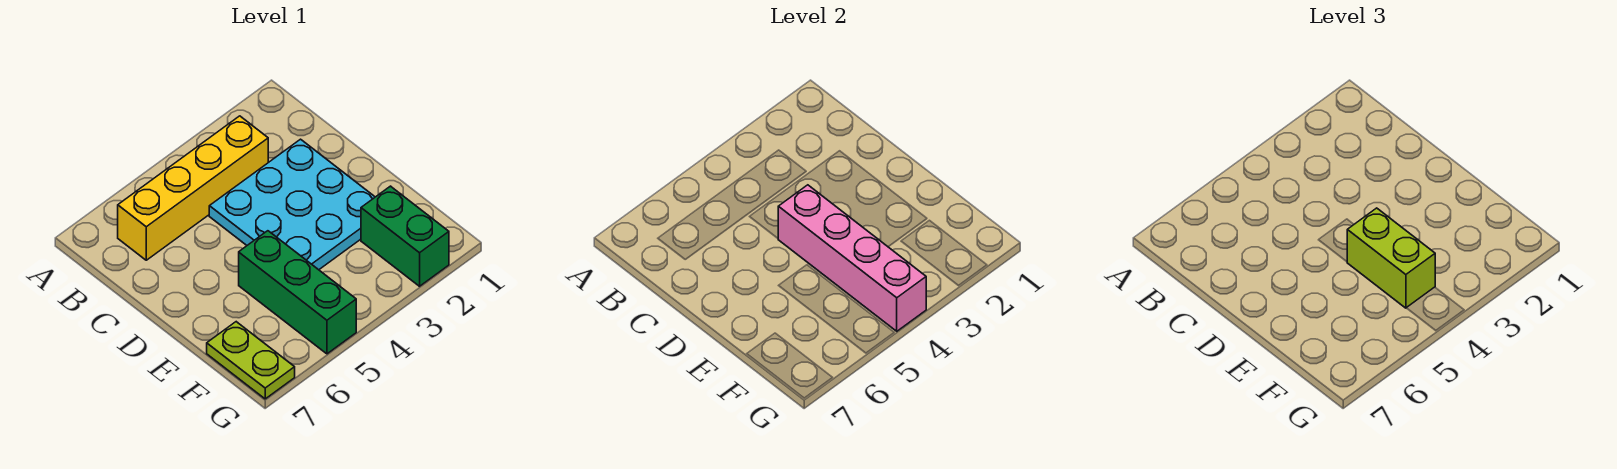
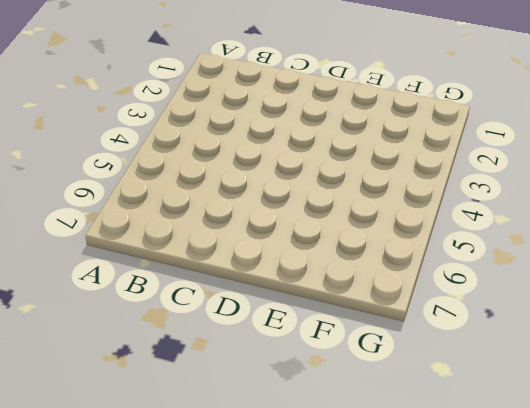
none -> yellow brick B3:B6 level 1
none -> cyan plate C2:E4 level 1

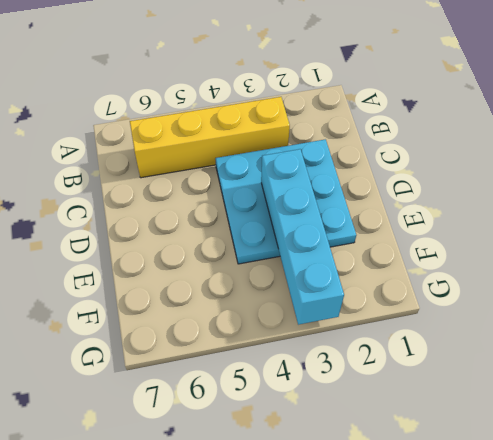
cyan brick D3:G3 level 2 -> none
none -> green brick E5:G5 level 1
none -> green brick F2:G2 level 1

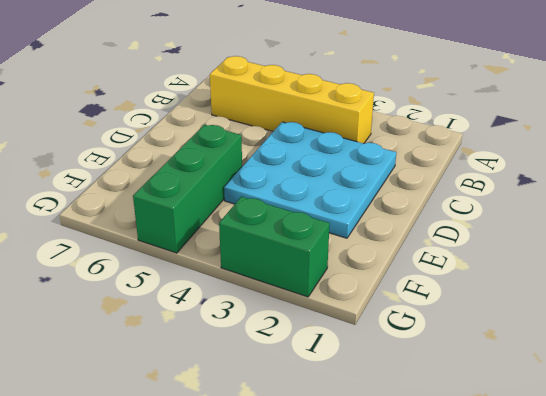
green brick G2:G3 level 1 -> green brick F2:G2 level 1
none -> lime plate F7:G7 level 1
none -> pink brick D4:G4 level 2

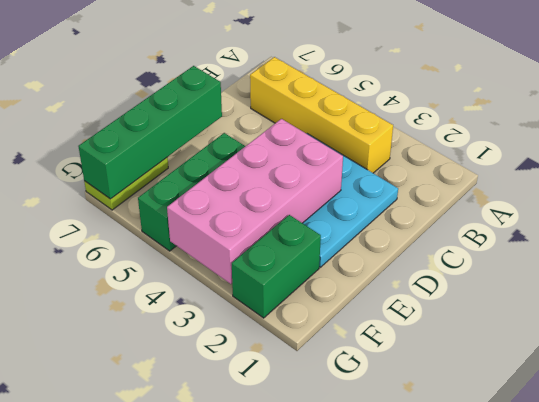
pink brick D3:G4 level 2 -> pink brick D4:G4 level 2
green brick D7:G7 level 2 -> none
none -> lime brick E4:F4 level 3

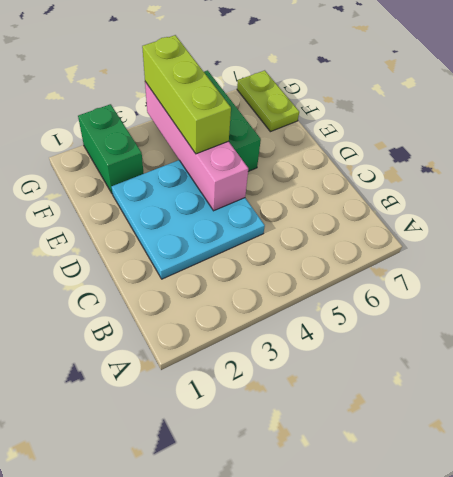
lime brick E4:G4 level 3 -> lime brick E4:F4 level 3
none -> yellow brick B3:B6 level 1

